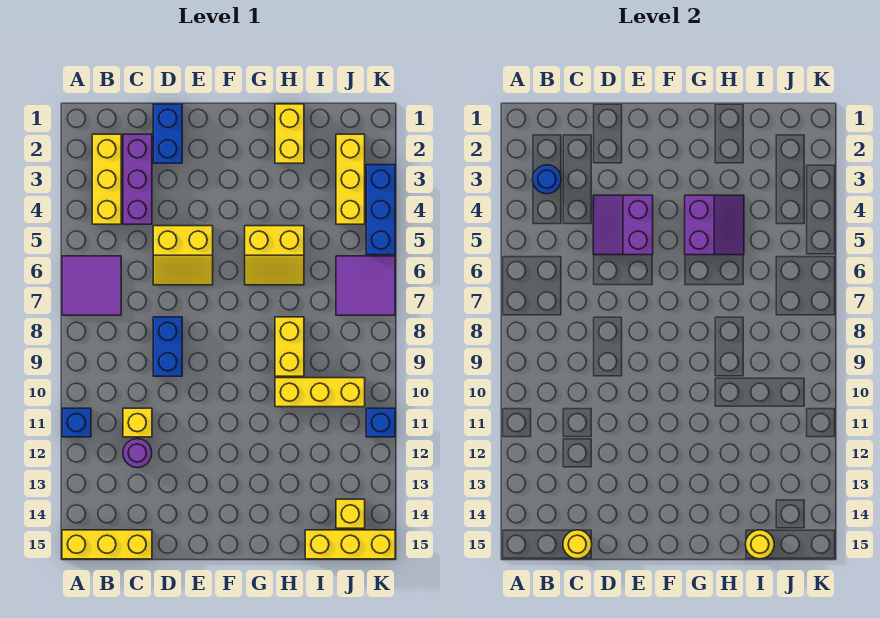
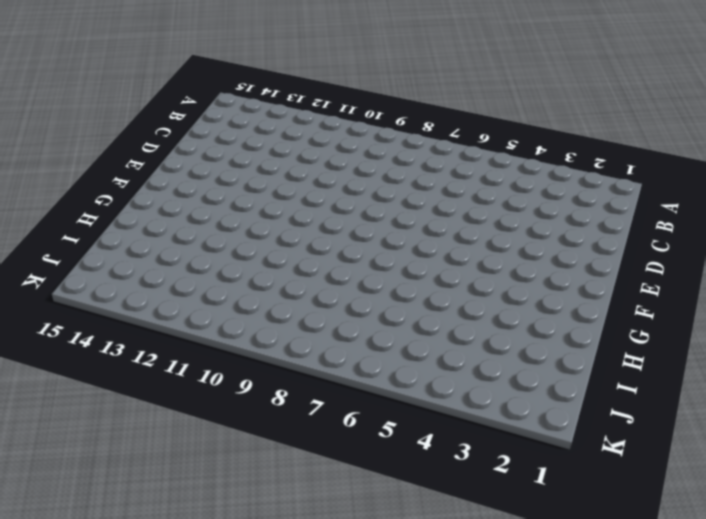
none -> purple tile A6:B7 level 1
none -> blue brick A11 level 1
none -> yellow brick A15:C15 level 1

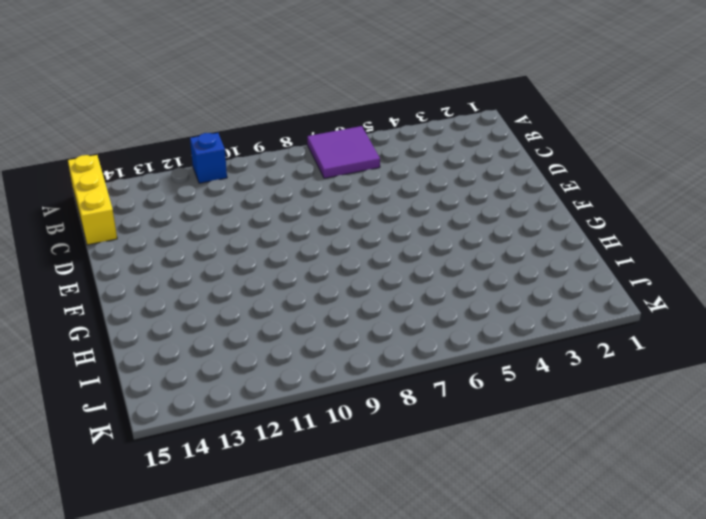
none -> yellow brick B2:B4 level 1
none -> purple brick C2:C4 level 1
none -> yellow brick C11 level 1

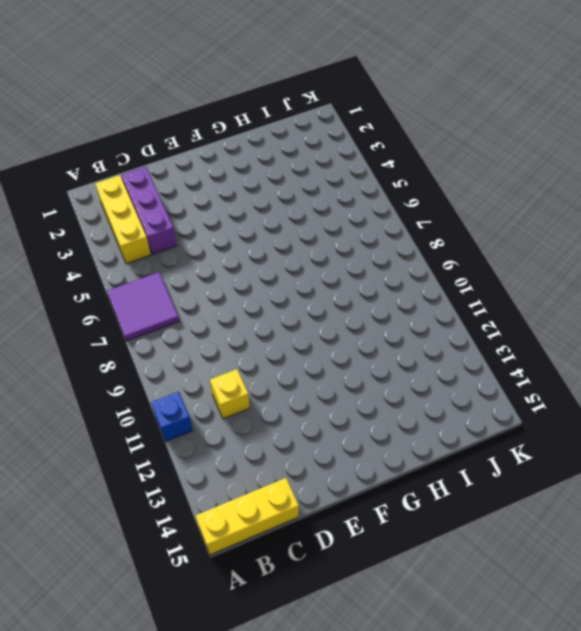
none -> purple round brick C12 level 1
none -> blue brick D1:D2 level 1
none -> yellow slope D5:E6 level 1 top 5

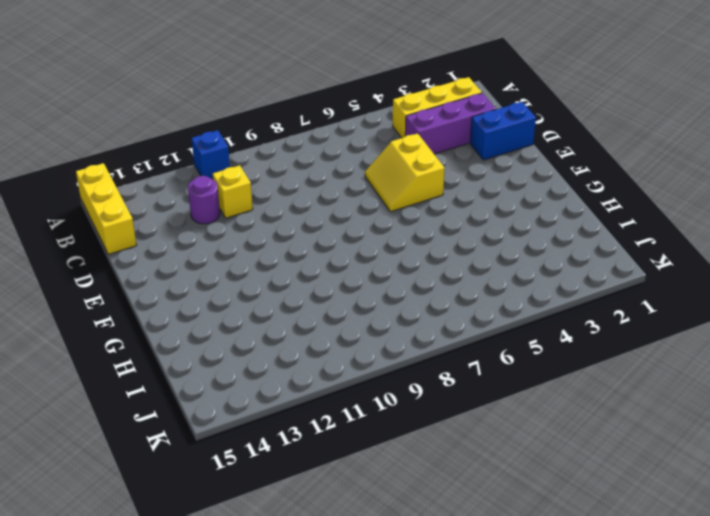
none -> purple tile A6:B7 level 1
none -> blue brick D8:D9 level 1
none -> yellow slope G5:H6 level 1 top 5

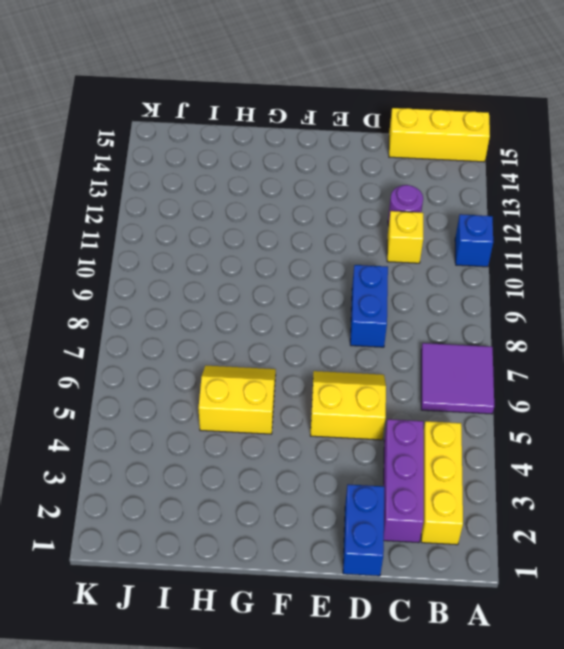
none -> yellow brick H1:H2 level 1
none -> yellow brick H8:H9 level 1
none -> yellow brick H10:J10 level 1

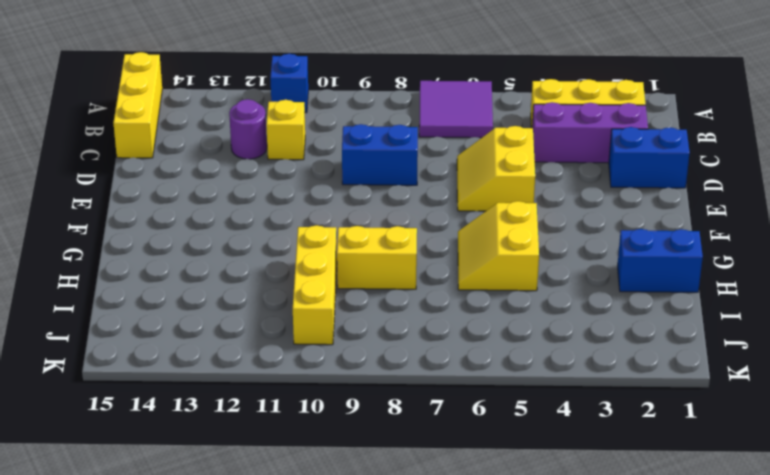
blue brick H1:H2 level 1 -> yellow brick H1:H2 level 1
none -> yellow brick I15:K15 level 1
none -> yellow brick J2:J4 level 1
none -> purple tile J6:K7 level 1

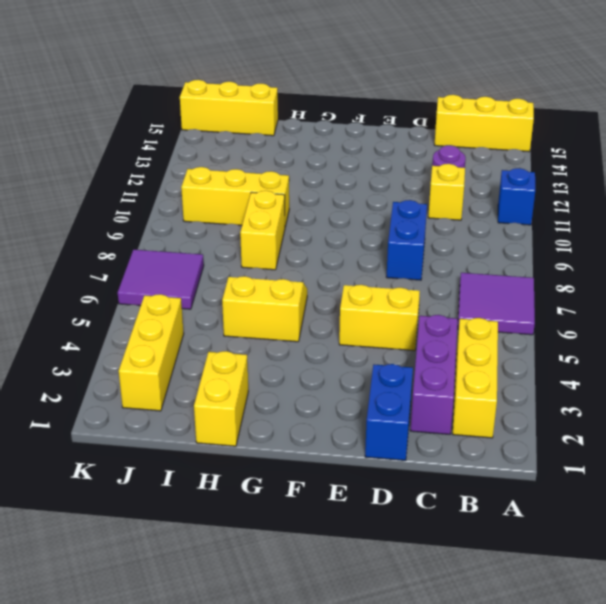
none -> yellow brick J14 level 1
none -> blue brick K3:K5 level 1
none -> blue brick K11 level 1

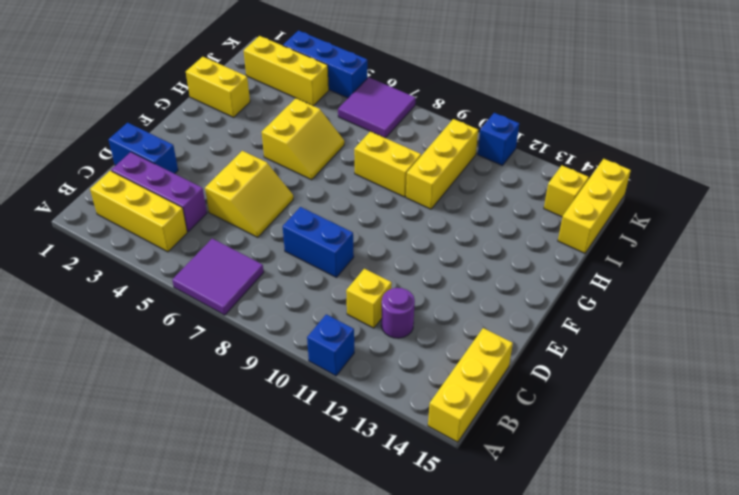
none -> blue round brick B3 level 2
none -> yellow round brick C15 level 2
none -> purple slope D4:E5 level 2 top E

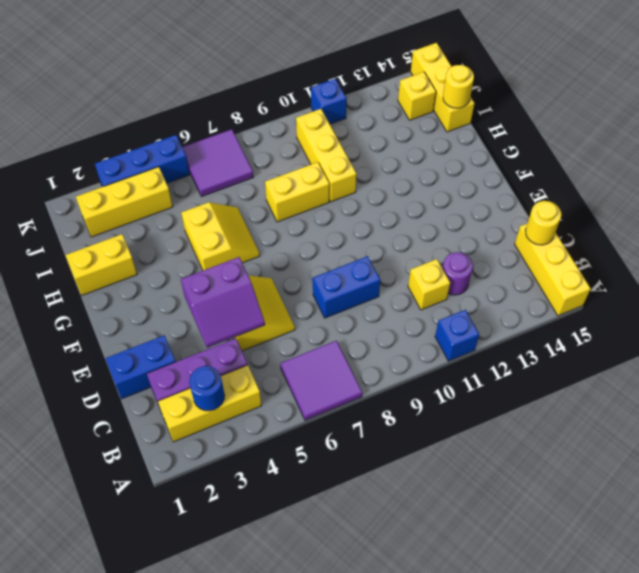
none -> purple slope G4:H5 level 2 top G

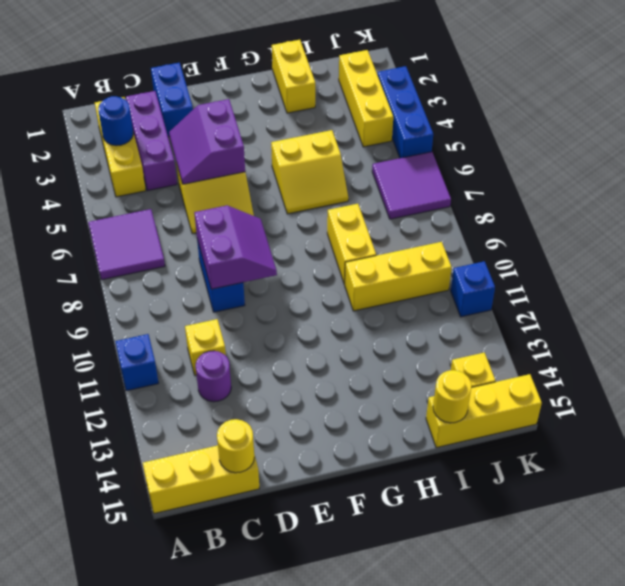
purple slope D8:E9 level 2 top D -> purple slope G4:H5 level 2 top G

